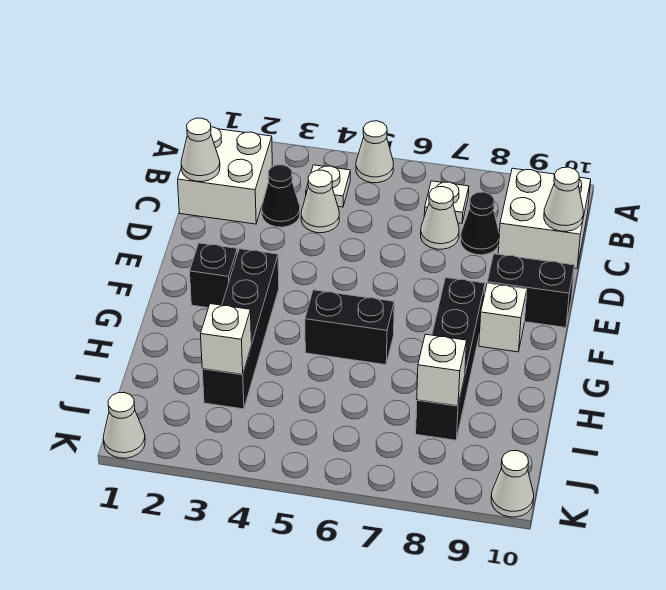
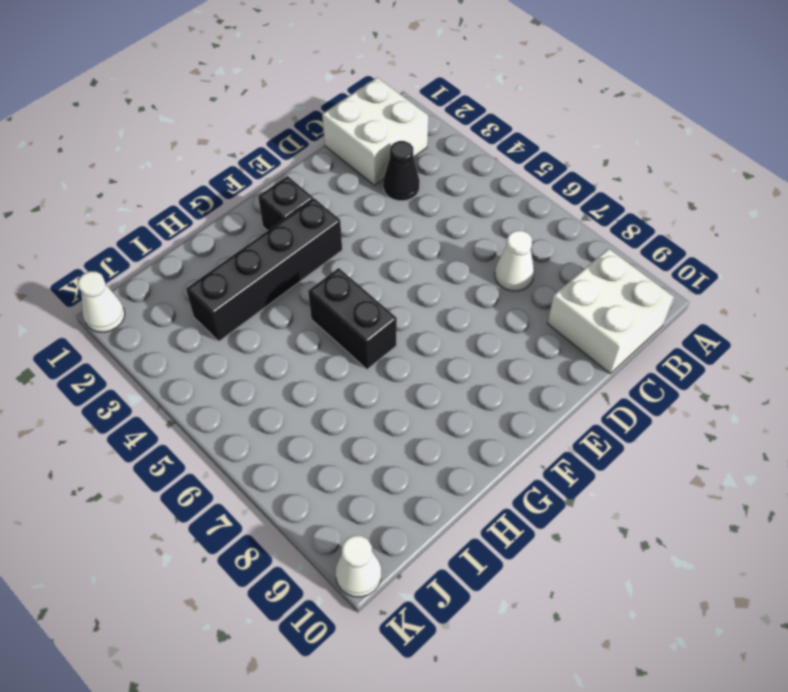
none -> white cone A5 level 1
none -> white plate B4 level 1
none -> white plate B7 level 1

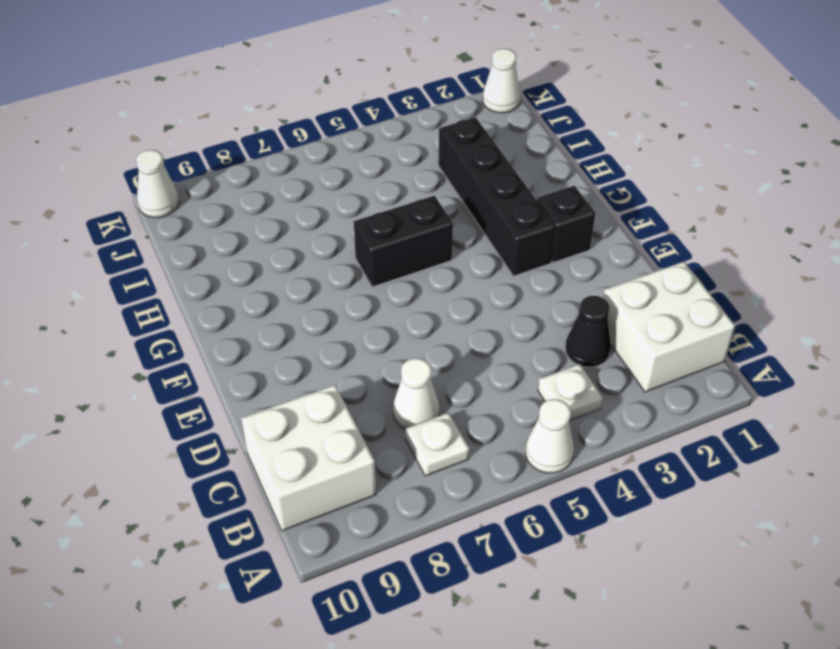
none -> white cone C4 level 1
none -> black cone C8 level 1
none -> black brick E9:E10 level 1

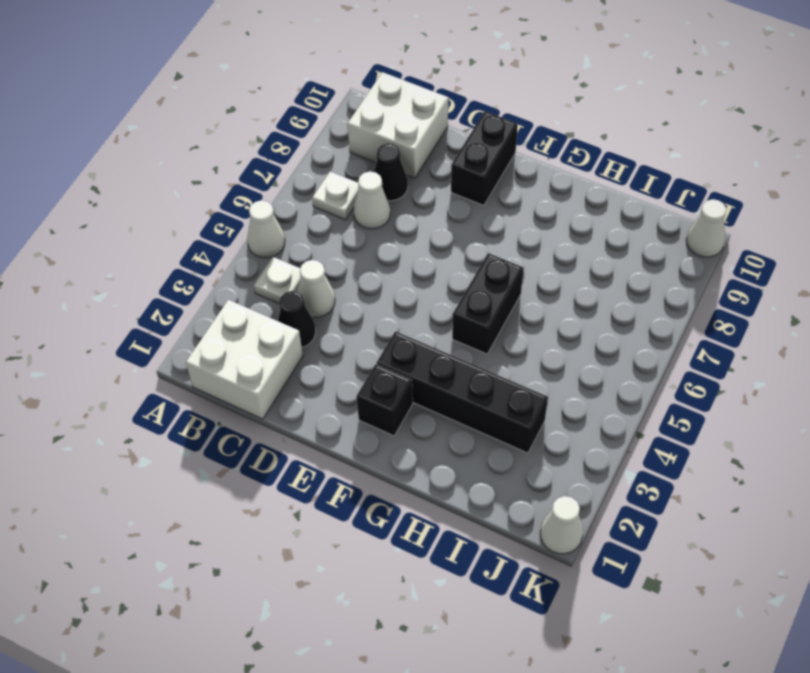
none -> black brick F8:I8 level 1
none -> white brick F9 level 1
none -> white cone C1 level 2

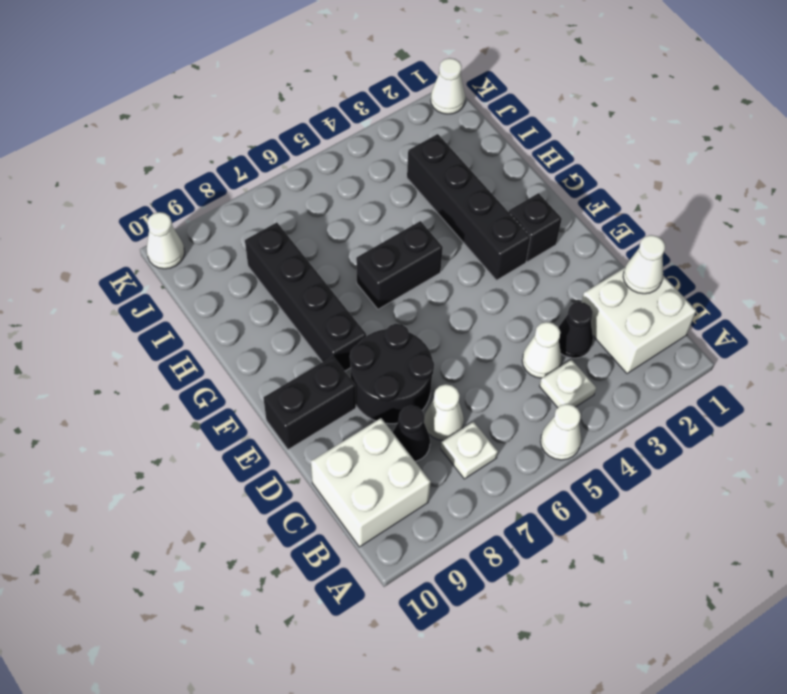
black round brick D7:E8 level 1 -> none
none -> white brick F9 level 1
none -> white cone C10 level 2
none -> white brick I3 level 2

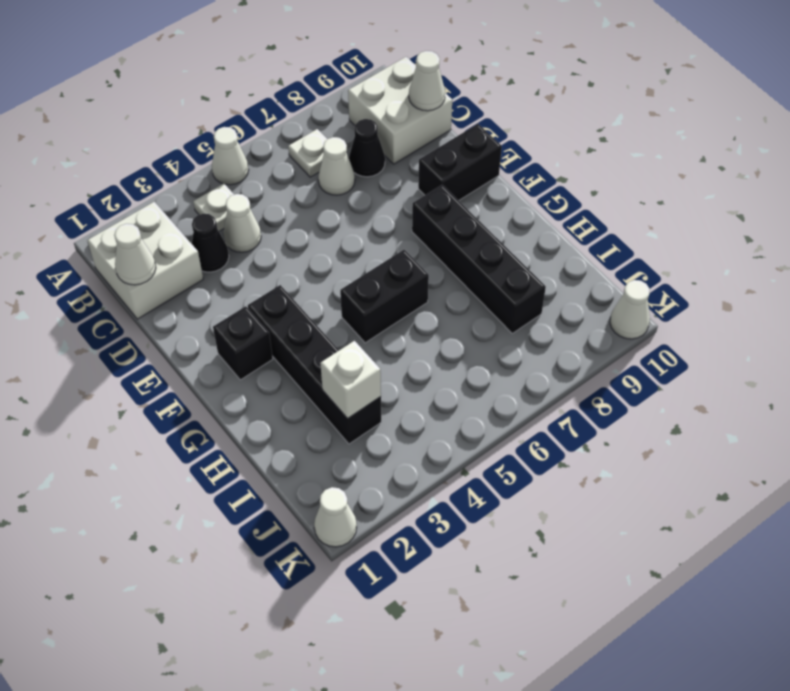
none -> white brick F9 level 1
none -> white brick I8 level 2

